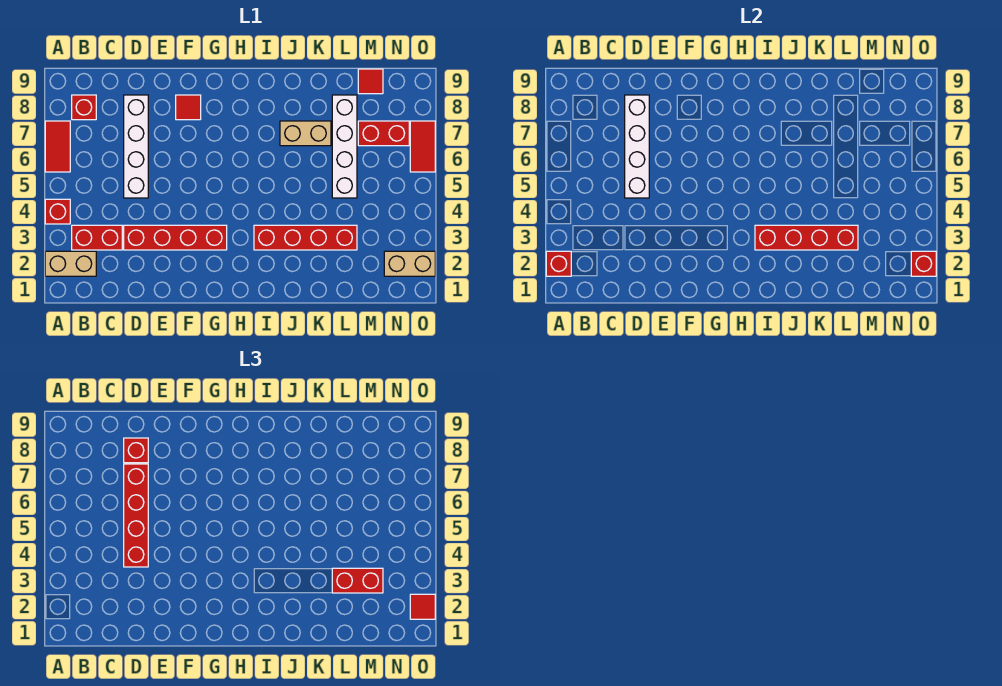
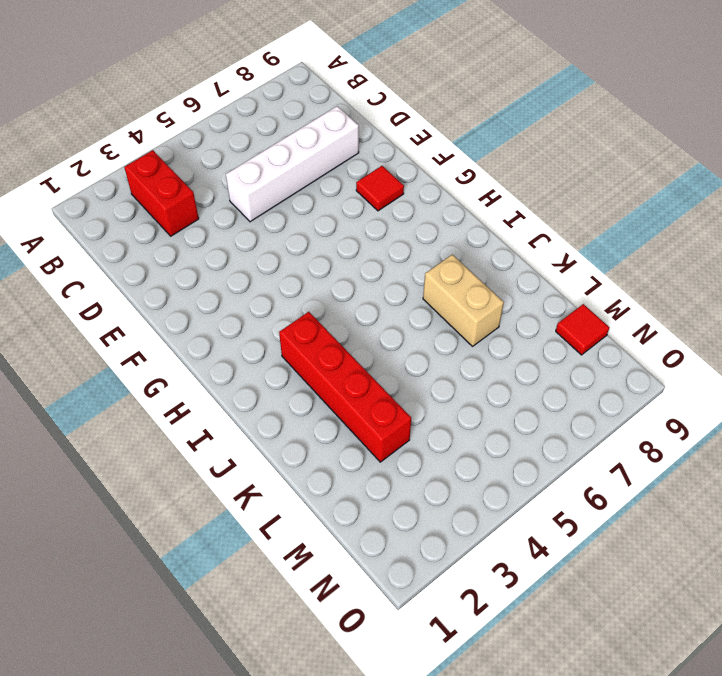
none -> tan brick A2:B2 level 1
none -> red brick A4 level 1
none -> red tile A6:A7 level 1

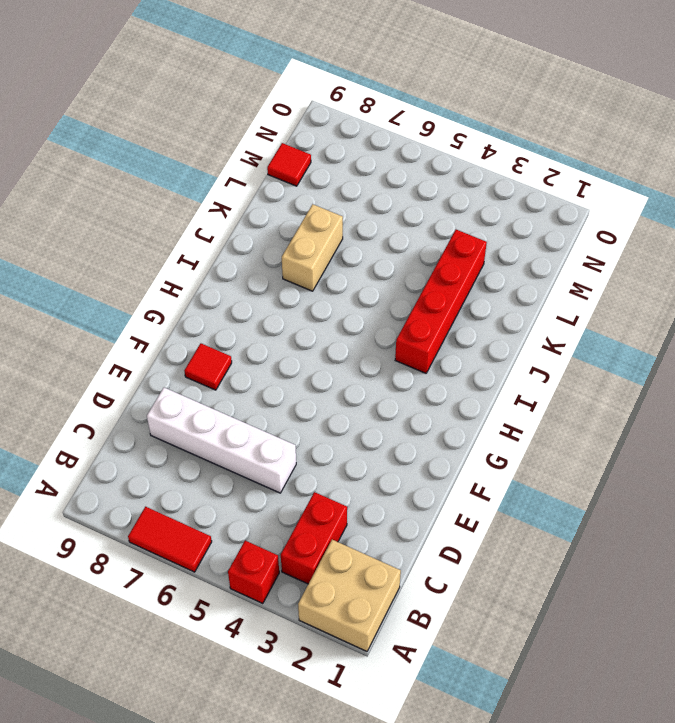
tan brick A1:B2 level 1 -> tan brick A2:B2 level 1
none -> red brick B8 level 1
none -> red brick D3:G3 level 1
none -> white brick L5:L8 level 1

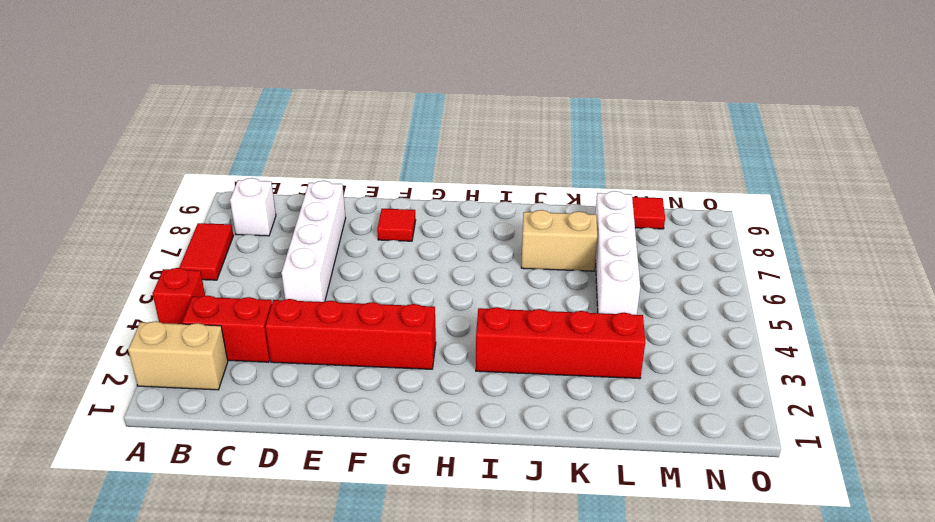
white brick B8 level 1 -> red brick B8 level 1
none -> red brick M7:N7 level 1
none -> tan brick N2:O2 level 1
none -> red tile O6:O7 level 1

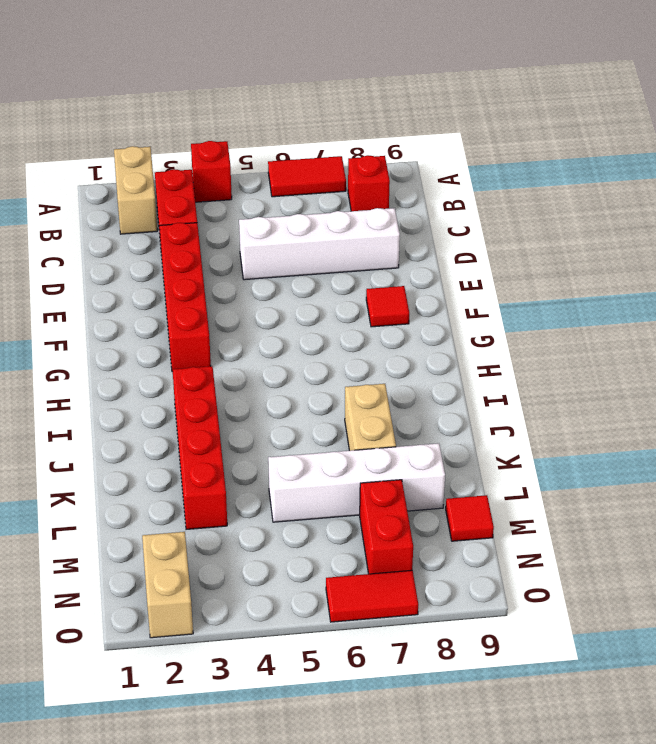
none -> red brick A2 level 2
none -> white brick D5:D8 level 2
none -> red brick I3:L3 level 2

